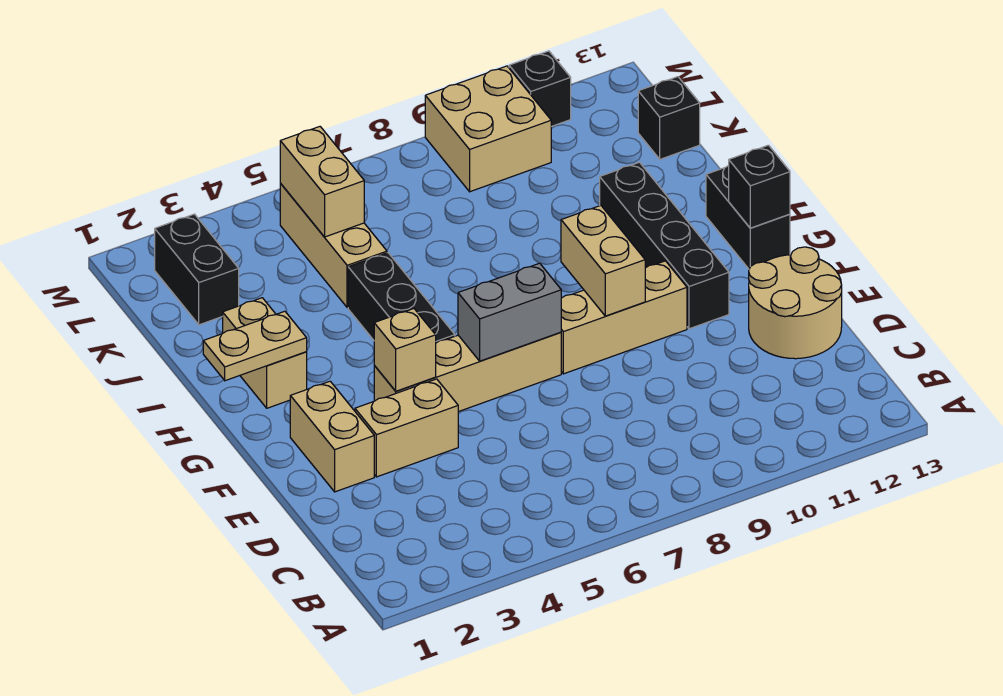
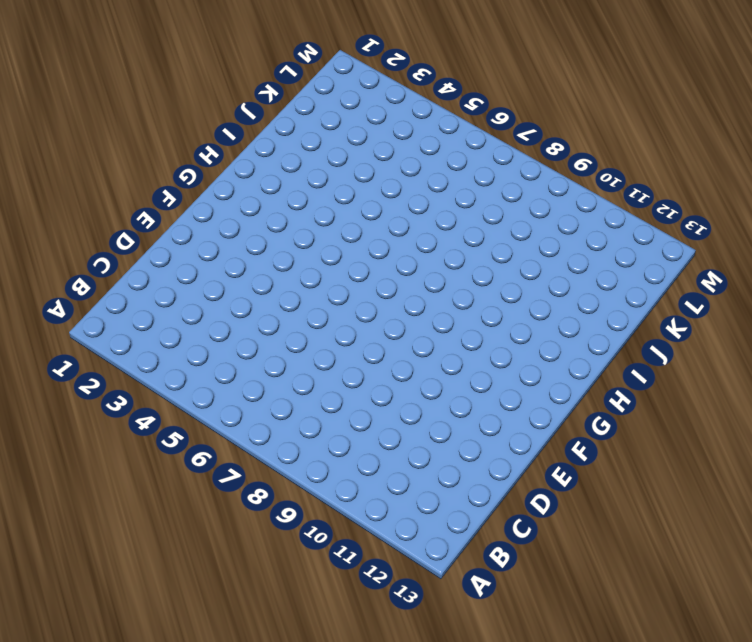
none -> tan round brick D12:E13 level 1
none -> tan brick E2:F2 level 1
none -> tan brick E3:E4 level 1

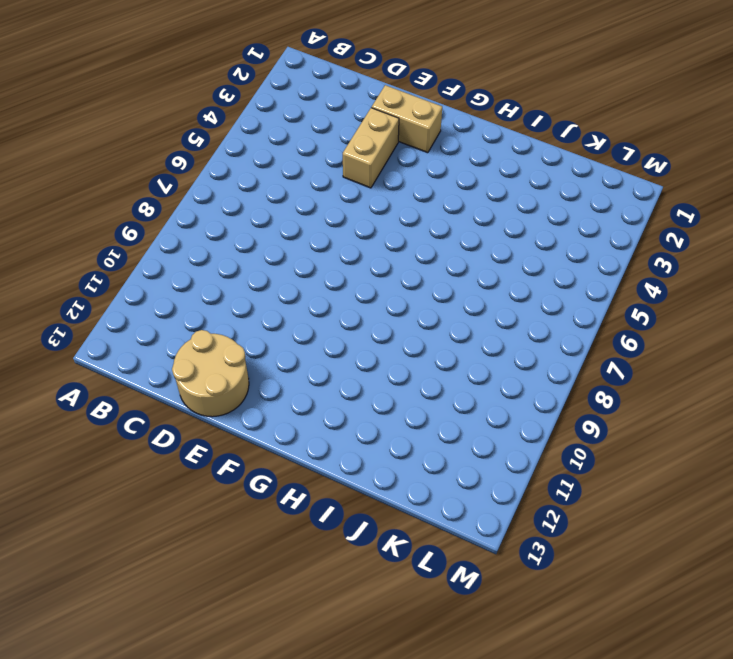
none -> tan brick F4:F7 level 1
none -> tan brick F8:F10 level 1
none -> black brick F11:I11 level 1

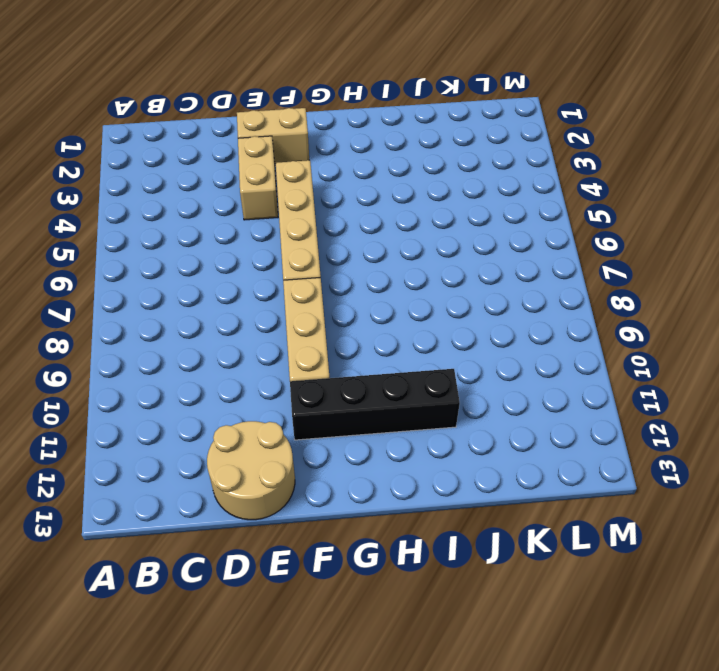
none -> black brick G5:I5 level 1
none -> black brick G13:H13 level 1
none -> tan brick H2:I2 level 1

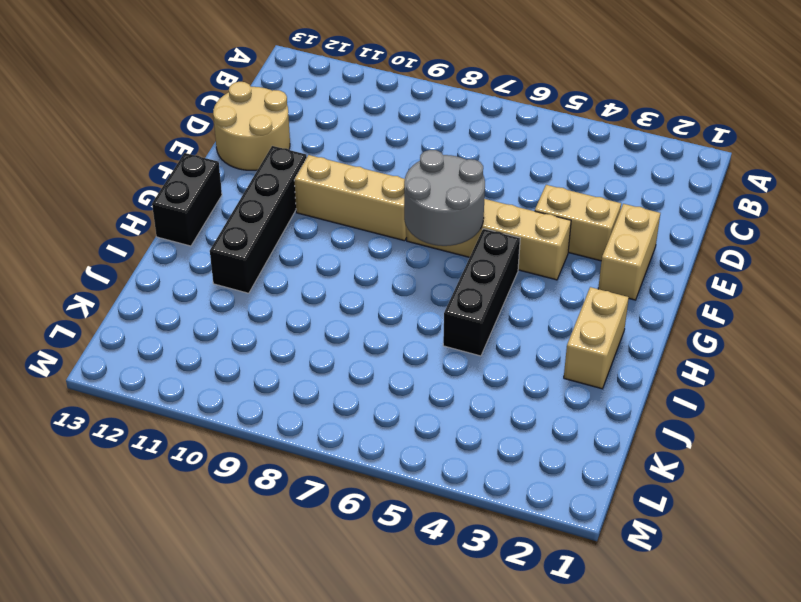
grey round brick F6:G7 level 2 -> grey brick F6:F7 level 2
none -> tan brick J5:L5 level 1
none -> black brick K2:L2 level 1
none -> black brick K13 level 1

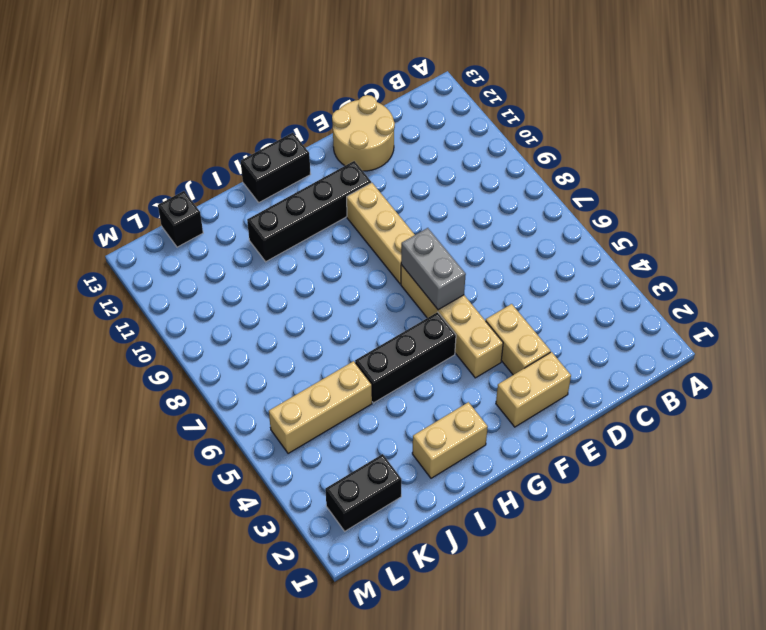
none -> tan brick L9:M10 level 1
none -> black brick M11 level 1
none -> tan brick F4 level 2

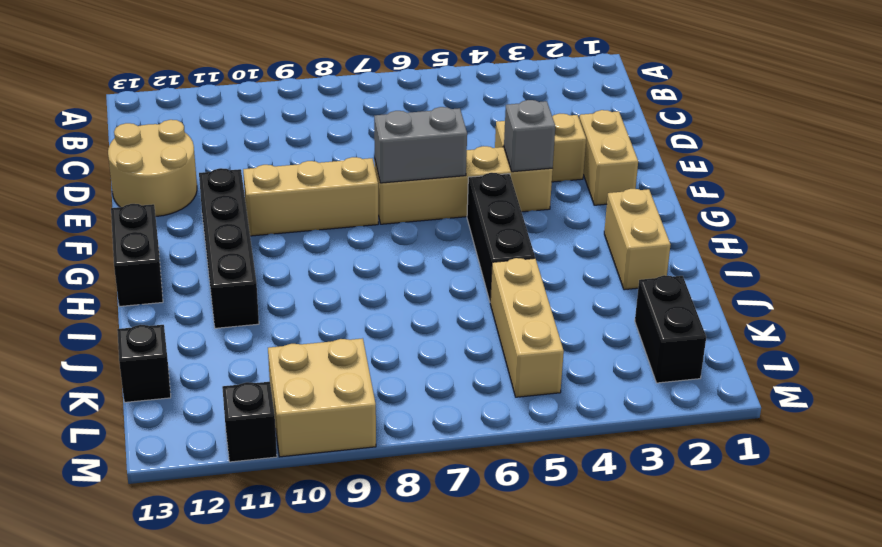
grey brick F4 level 2 -> tan brick F4 level 2
none -> tan brick F9:G9 level 2
none -> black brick G13 level 2
none -> tan plate H1:H2 level 2

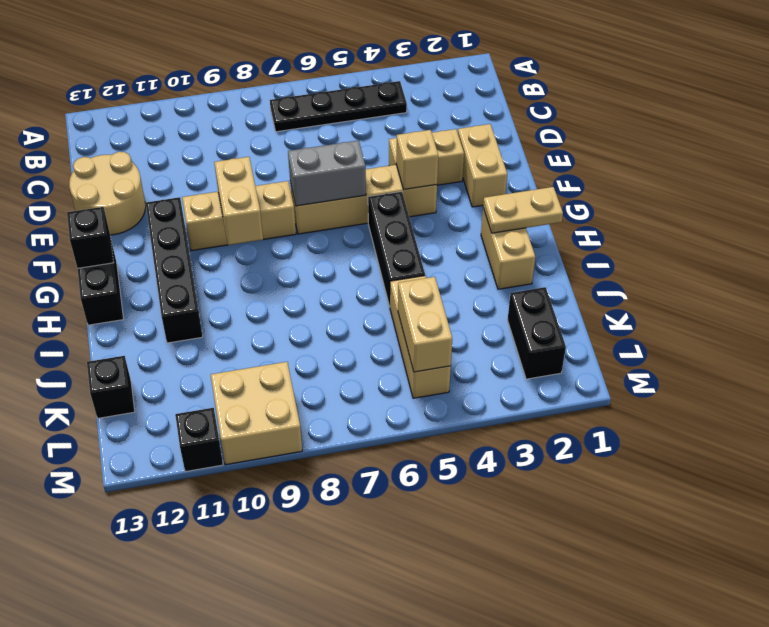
black plate B4:B7 level 1 -> none

